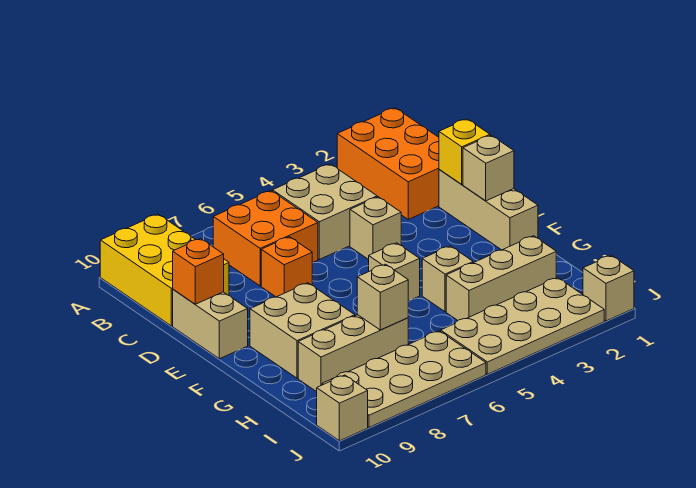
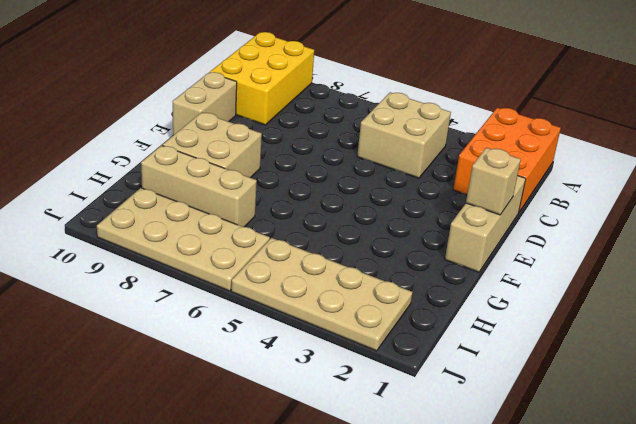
none -> orange brick B6:C7 level 1
none -> tan brick D4 level 1
none -> orange brick D7 level 1

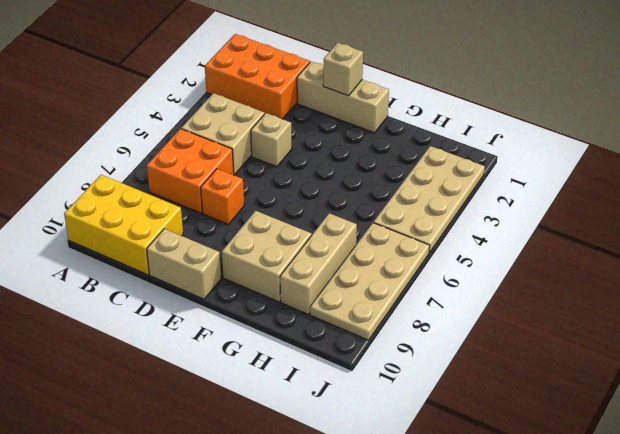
none -> tan brick F5 level 1
none -> tan brick G4 level 1
none -> tan brick H2:H4 level 1

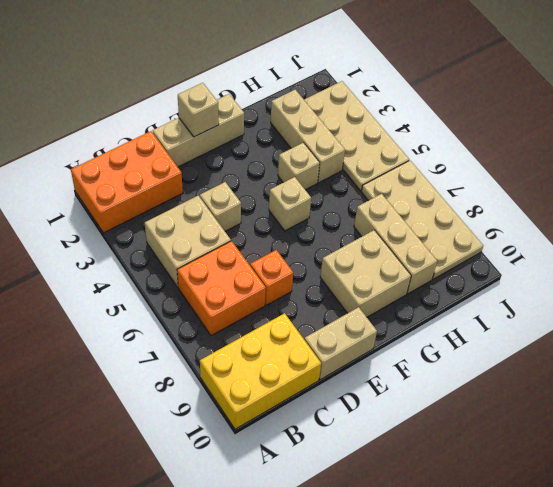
none -> tan brick J1 level 1
none -> tan brick J10 level 1
none -> yellow brick D1 level 2

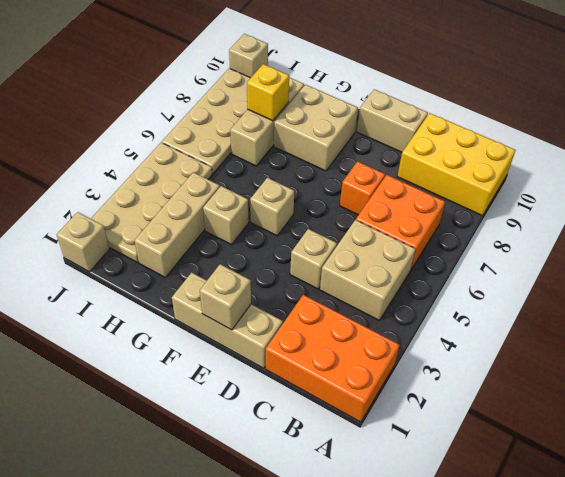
yellow brick H8 level 2 -> yellow brick D1 level 2
none -> orange brick D10 level 2
none -> tan brick H7 level 2

